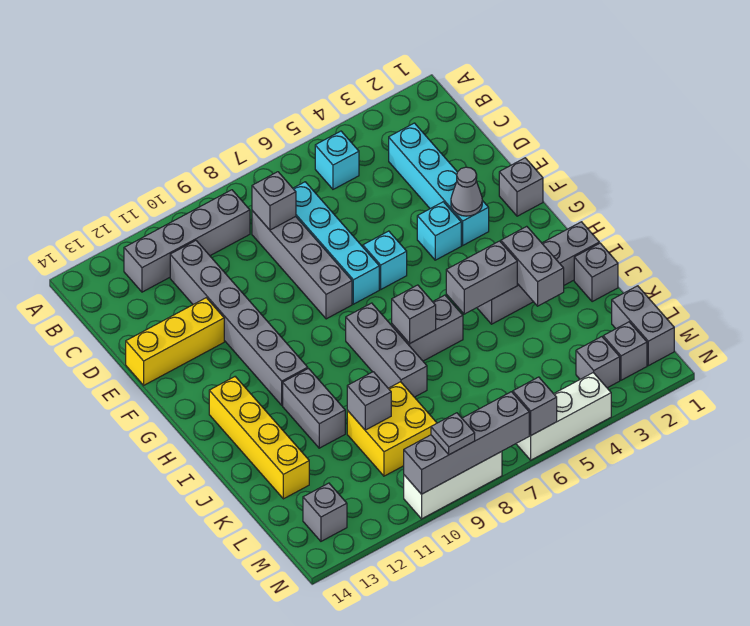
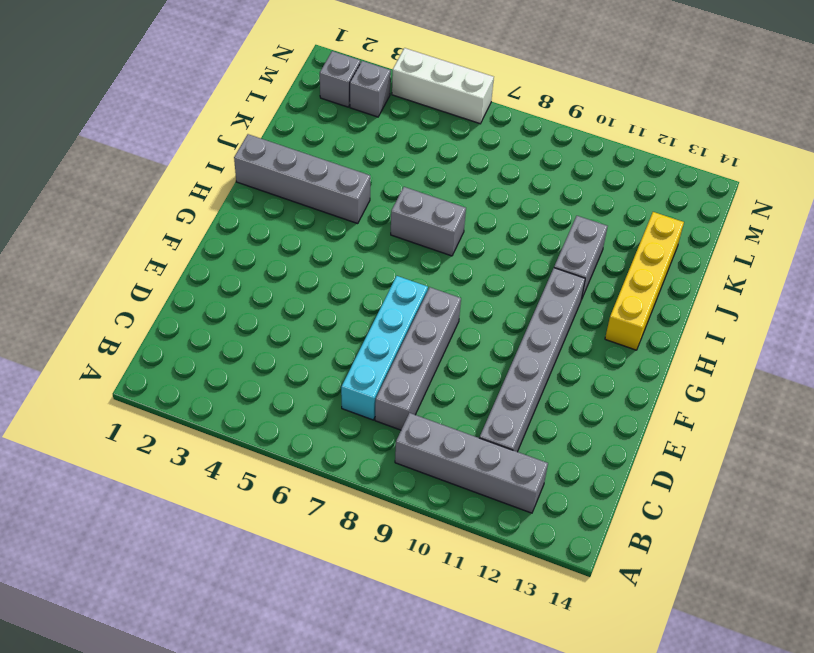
none -> cyan brick B5 level 1
none -> cyan brick C3:F3 level 1
none -> yellow brick E12:E14 level 1
none -> grey brick F1 level 1

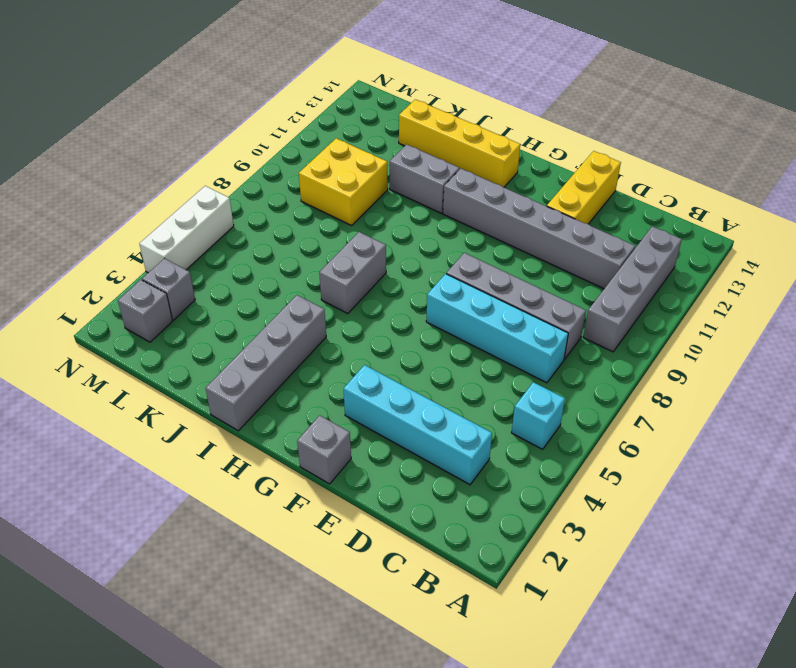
none -> cyan brick F4 level 1
none -> cyan brick F6 level 1
none -> grey brick H8:J8 level 1
none -> grey brick J1 level 1

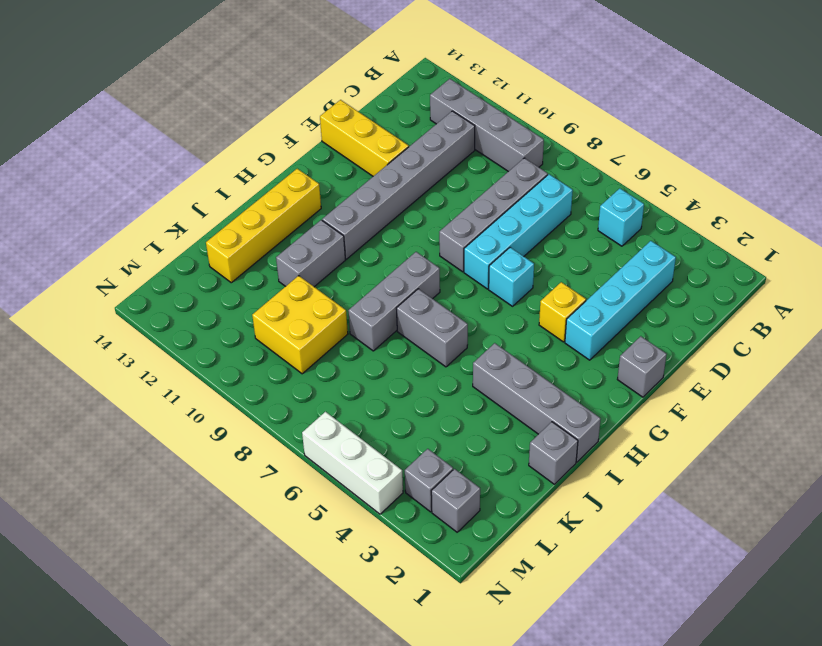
yellow brick F4 level 1 -> cyan brick F4 level 1
none -> grey brick L1:M1 level 1
none -> grey brick M13 level 1
none -> white brick N8:N10 level 1
none -> grey brick C8 level 2

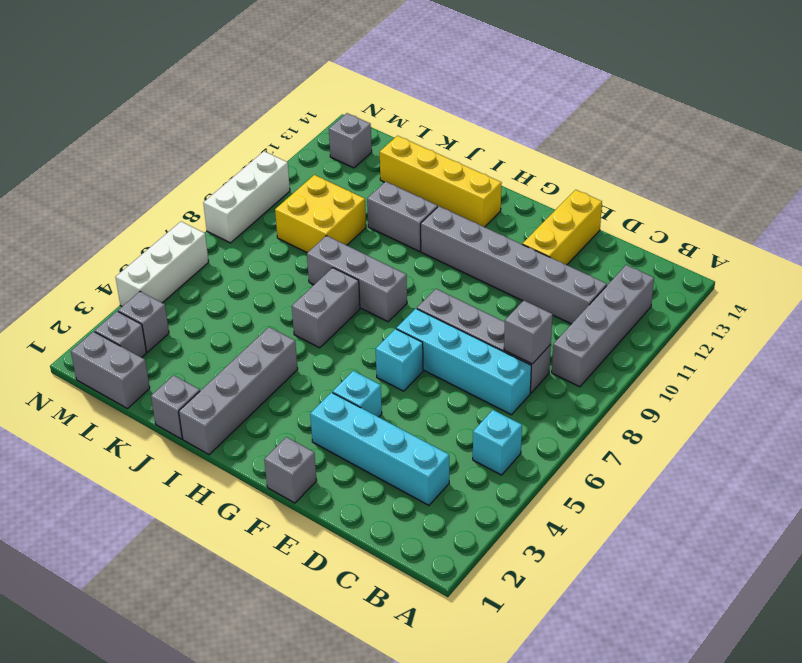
none -> grey cone F3 level 2
none -> grey brick I3:J3 level 2
none -> grey brick I4:I5 level 2
none -> grey brick I7 level 2

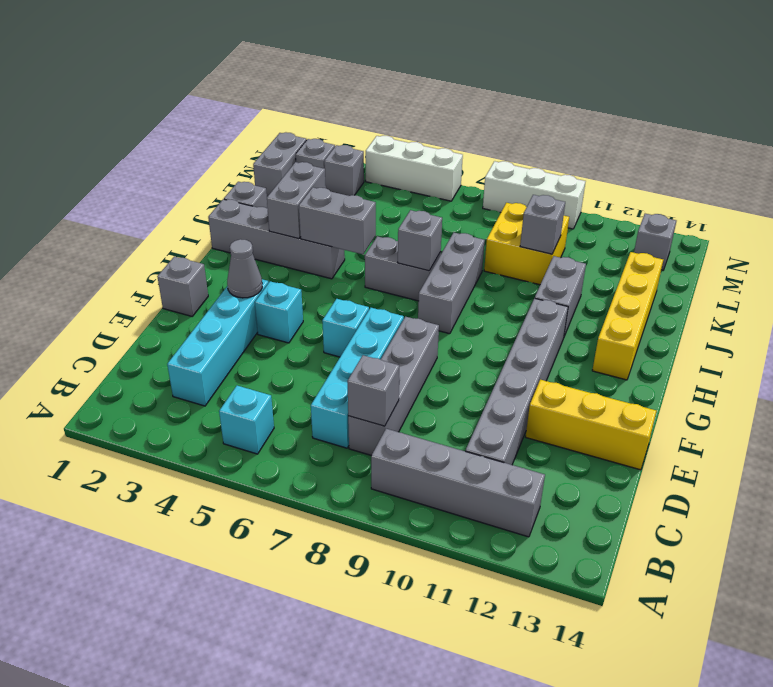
none -> grey brick N6 level 2
none -> grey brick N7:N10 level 2
none -> grey plate N9 level 3

